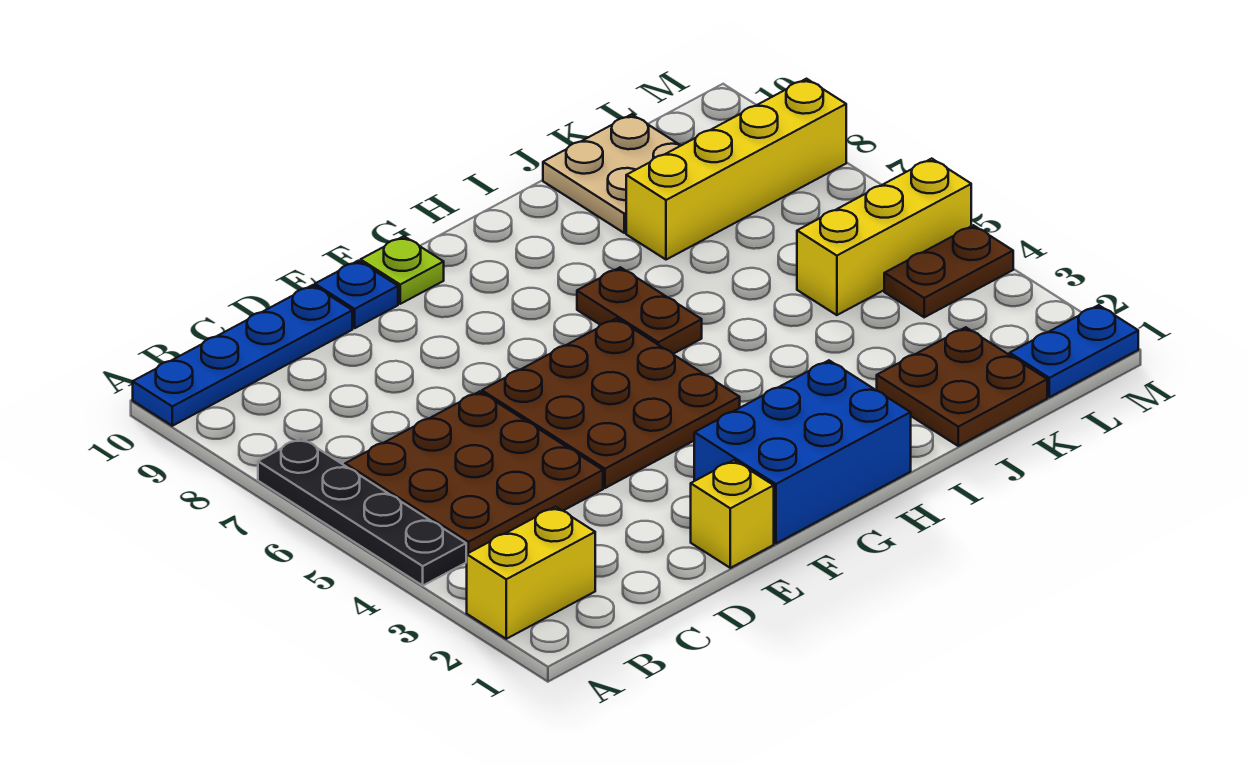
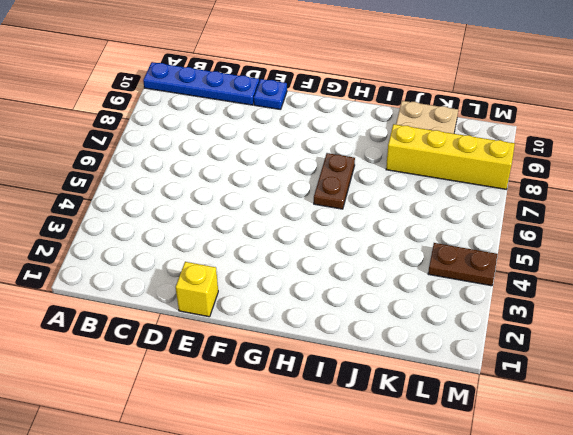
none -> yellow brick A2:B2 level 1
none -> black plate A4:A7 level 1
none -> brown plate B4:D6 level 1

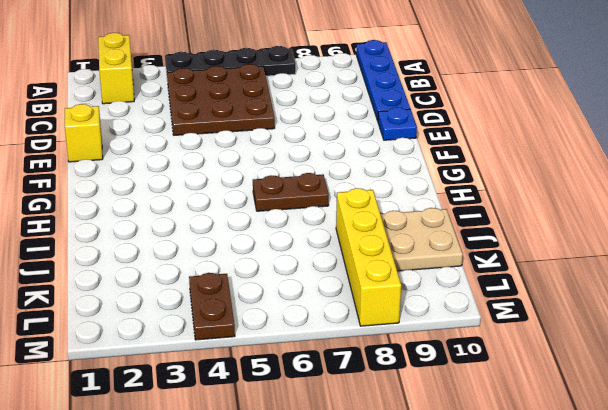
none -> brown plate E4:G6 level 1
none -> blue brick F1:H2 level 1
none -> lime plate F10 level 1

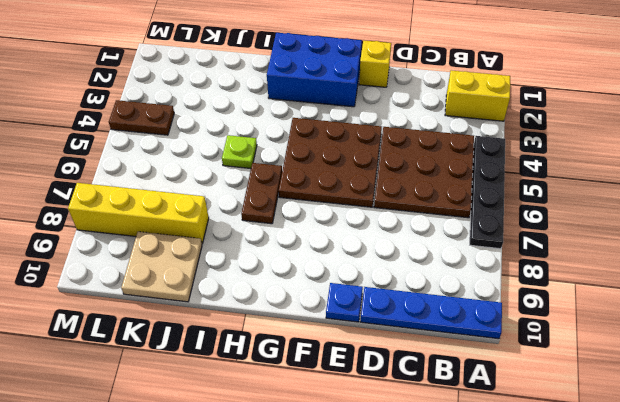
lime plate I5 level 1 -> lime plate F10 level 1
none -> brown plate J1:K2 level 1
none -> yellow brick K5:M5 level 1
none -> blue plate L1:M1 level 1

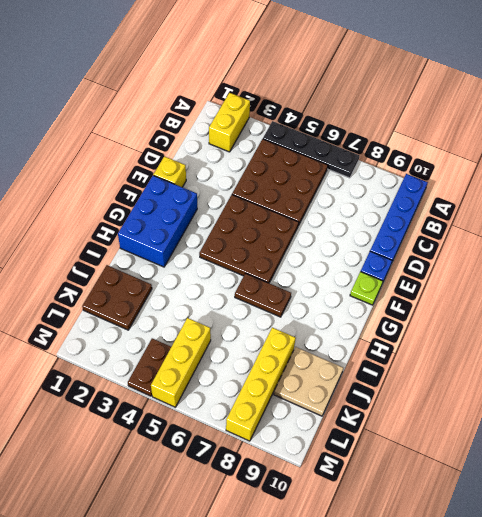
none -> blue plate L1:M1 level 1

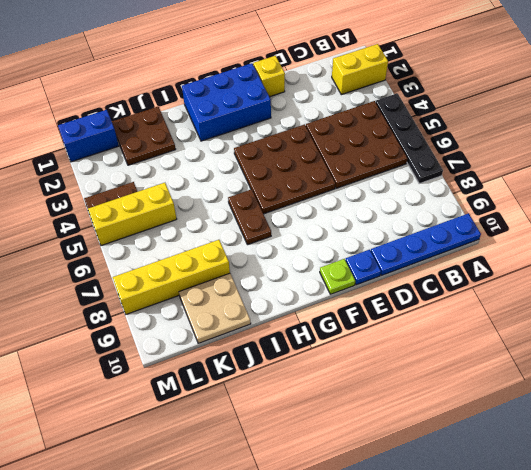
blue brick L1:M1 level 1 -> blue plate L1:M1 level 1

